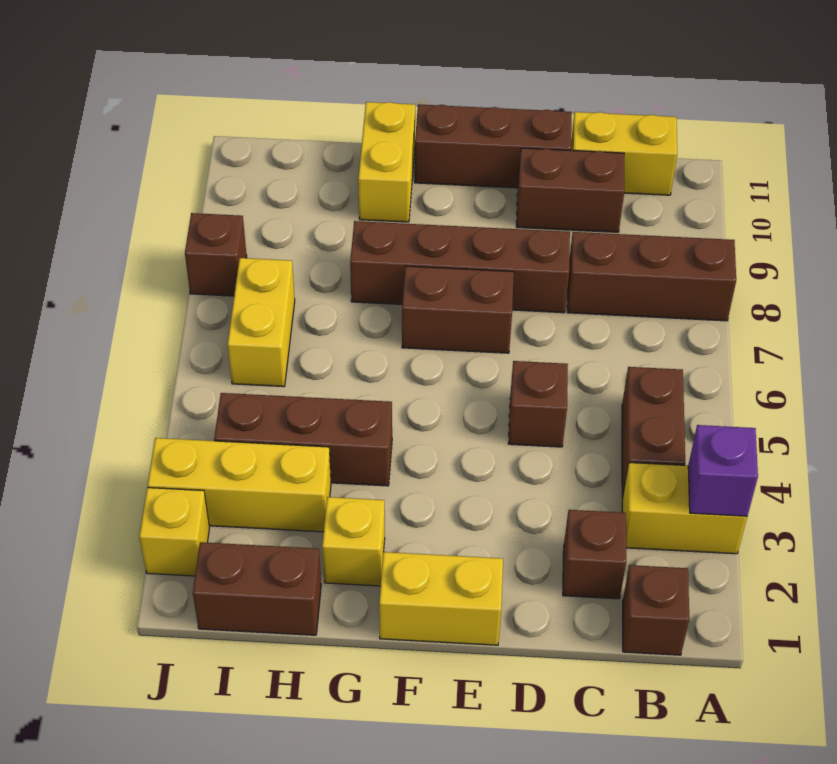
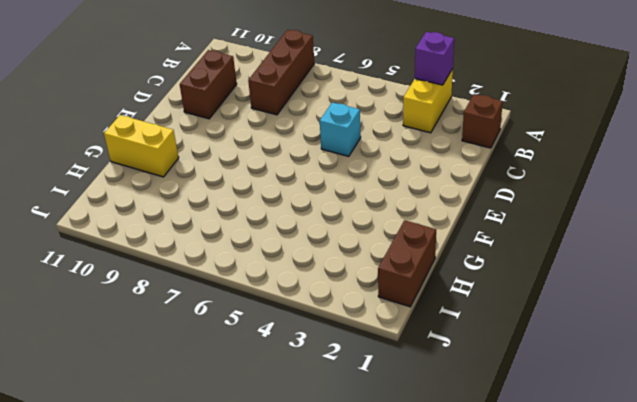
cyan brick D5 level 1 -> brown brick D5 level 1
none -> brown brick B4:B5 level 1
none -> yellow brick B11:C11 level 1
none -> brown brick C2 level 1

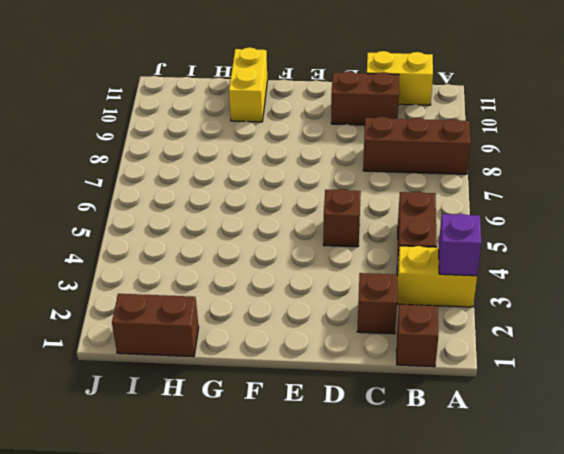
none -> brown brick D8:G8 level 1
none -> brown brick D11:F11 level 1
none -> yellow brick E1:F1 level 1

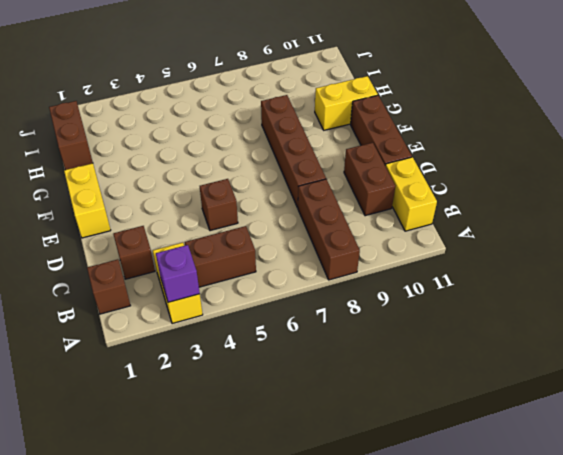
none -> brown brick E7:F7 level 1
none -> yellow brick G2 level 1
none -> brown brick G4:I4 level 1

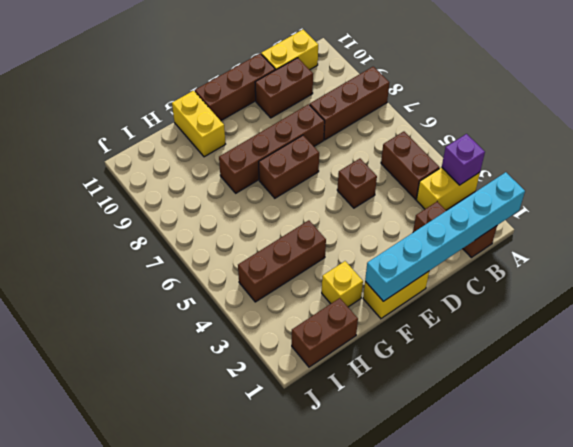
cyan brick A1:F1 level 2 -> none
none -> yellow brick H3:J3 level 1
none -> yellow brick I6:I7 level 1
none -> yellow brick J2 level 1

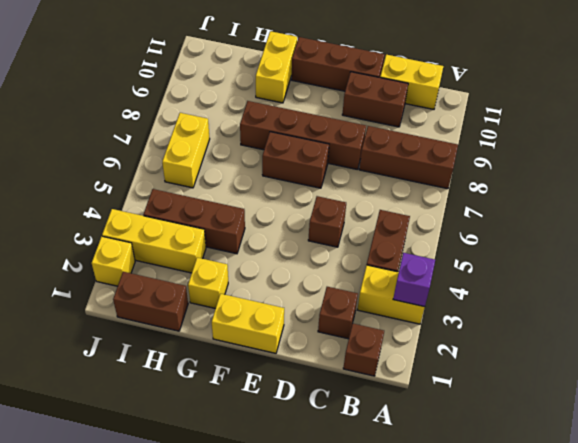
none -> brown brick J8 level 1

